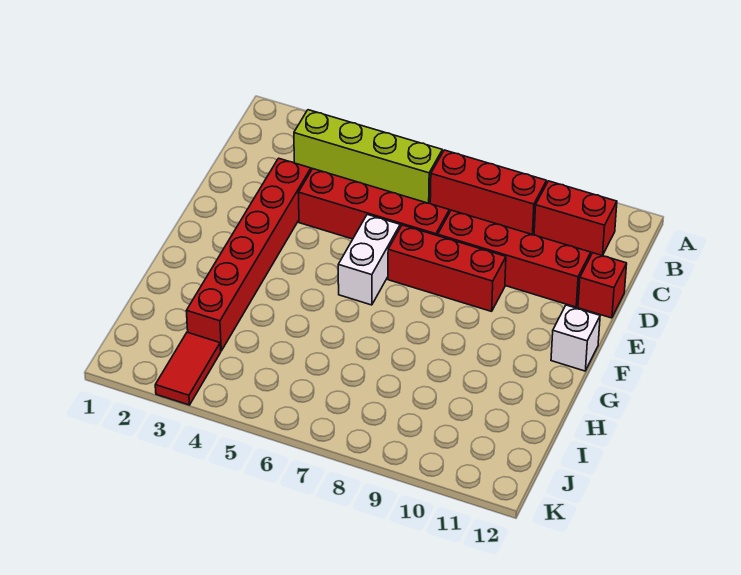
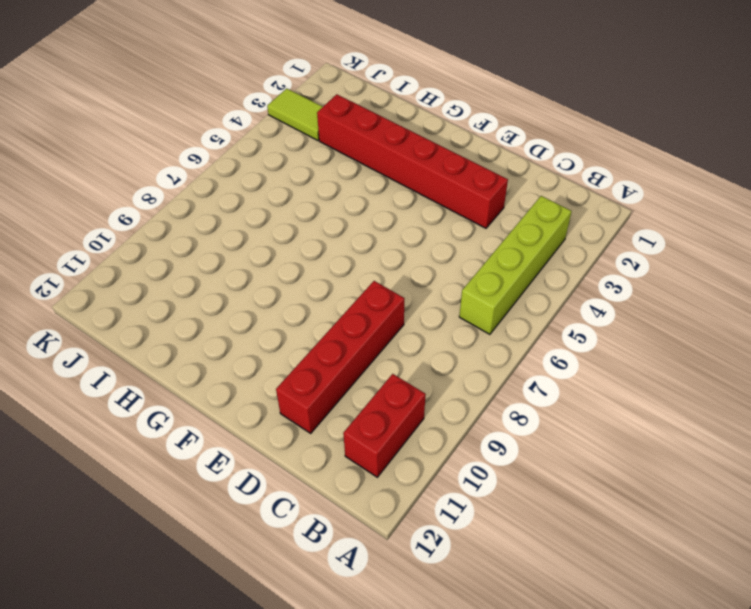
lime tile J3:K3 level 1 -> red tile J3:K3 level 1
none -> red brick B7:B9 level 1
none -> red brick D4:D7 level 1

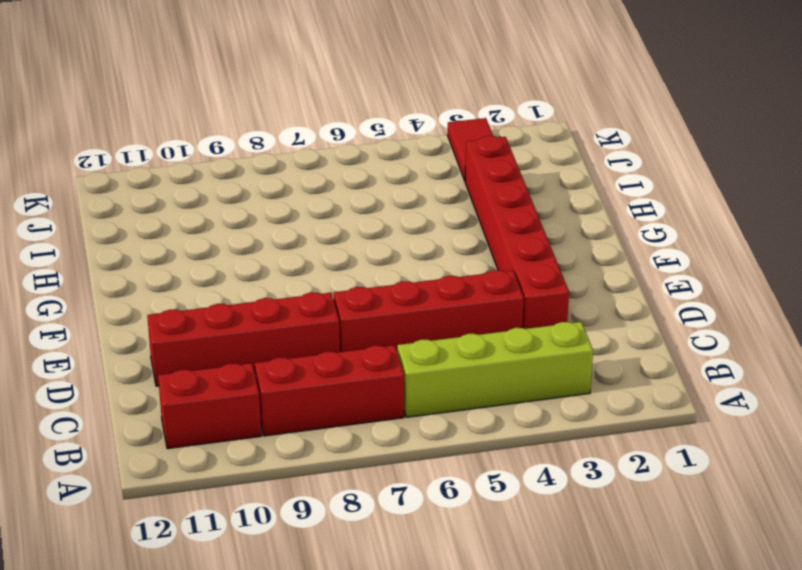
none -> red brick D12 level 1
none -> white brick E6:F6 level 1

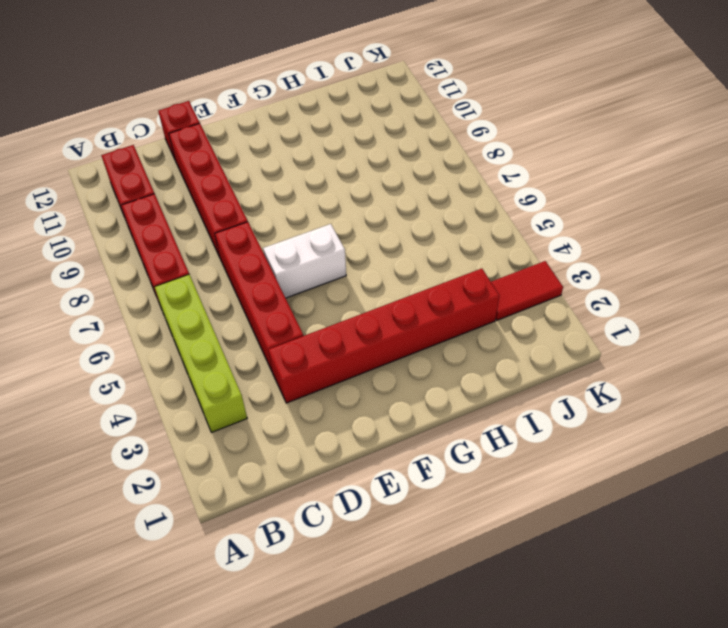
none -> red brick E7:E9 level 1
none -> white brick F12 level 1

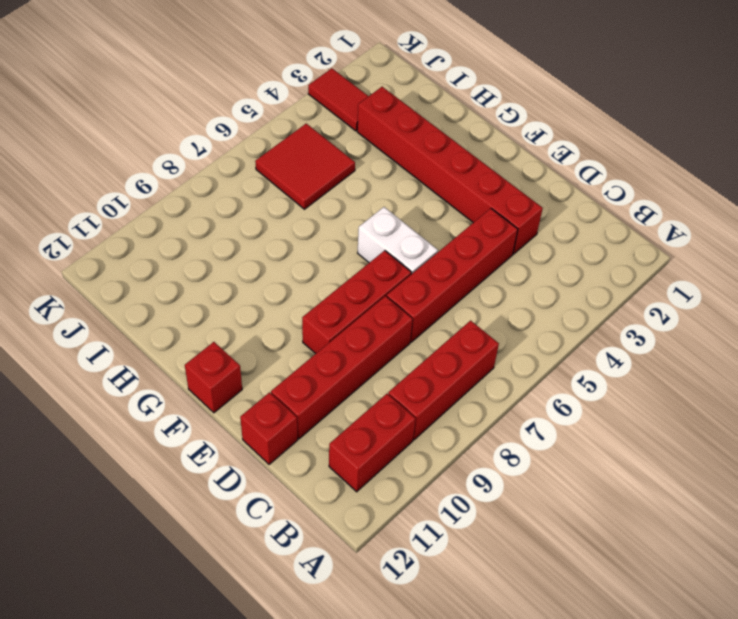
red brick F12 level 1 -> white brick F12 level 1
red tile I5:J6 level 1 -> none
none -> lime brick B3:B6 level 1

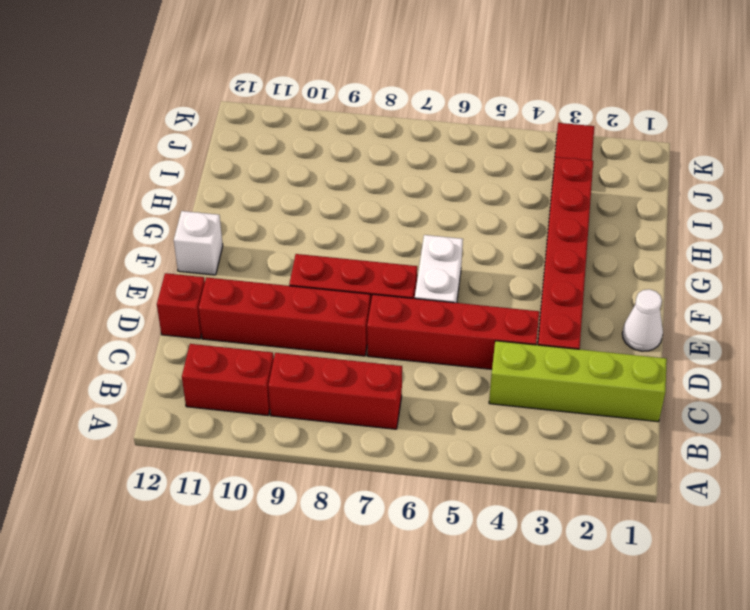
lime brick C1:C4 level 1 -> lime brick B3:B6 level 1
white cone E1 level 1 -> none

